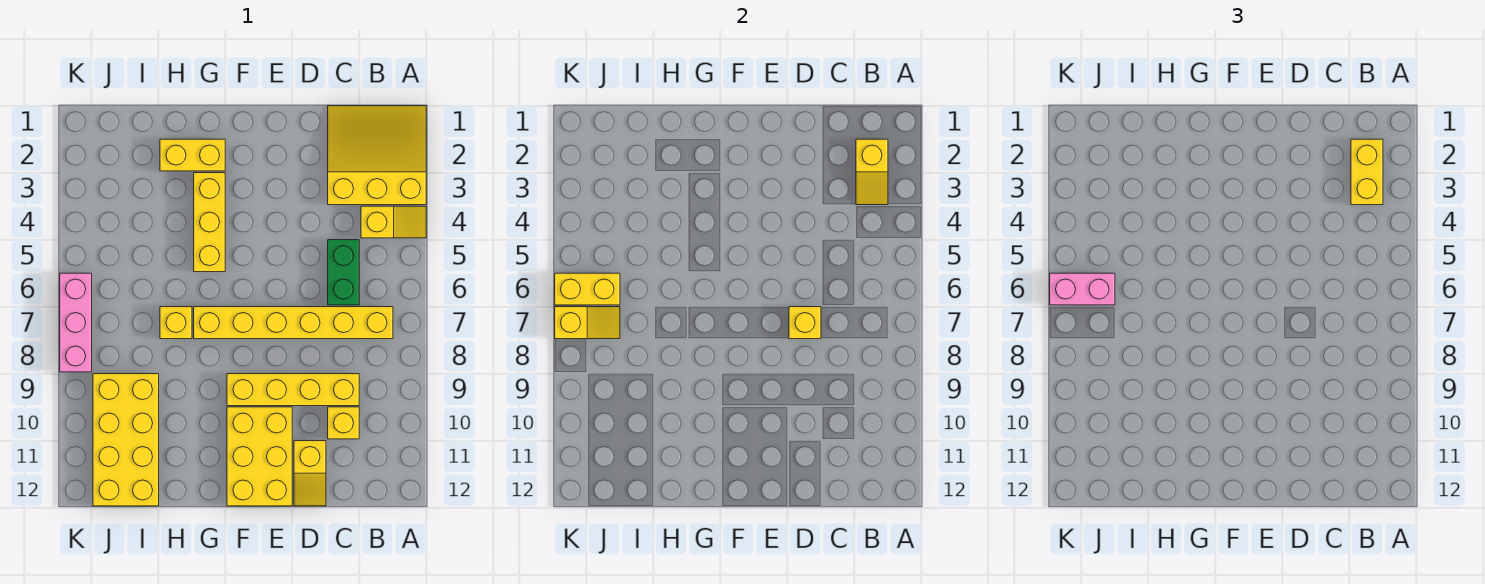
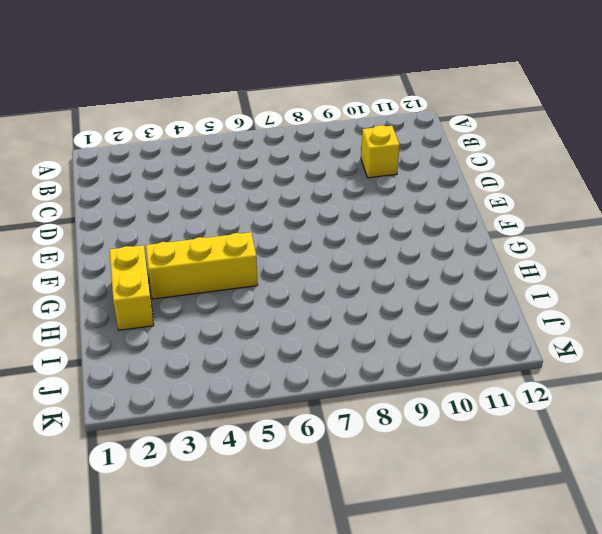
none -> yellow slope A1:C3 level 1 top 3
none -> yellow slope A4:B4 level 1 top B
none -> yellow brick B7:G7 level 1

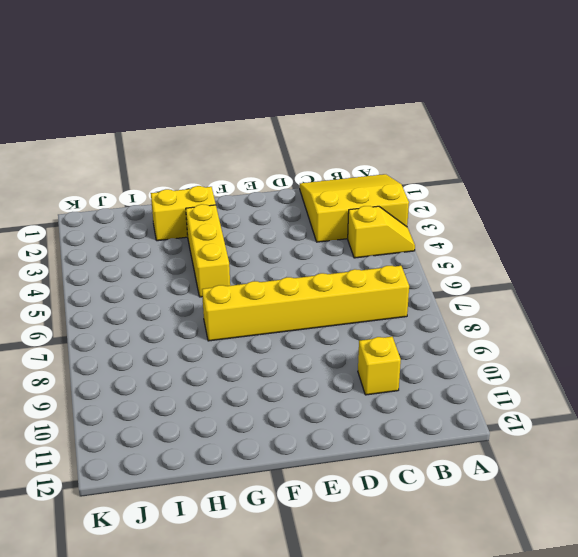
none -> green brick C5:C6 level 1
none -> yellow brick C9:F9 level 1
none -> yellow slope D11:D12 level 1 top 11

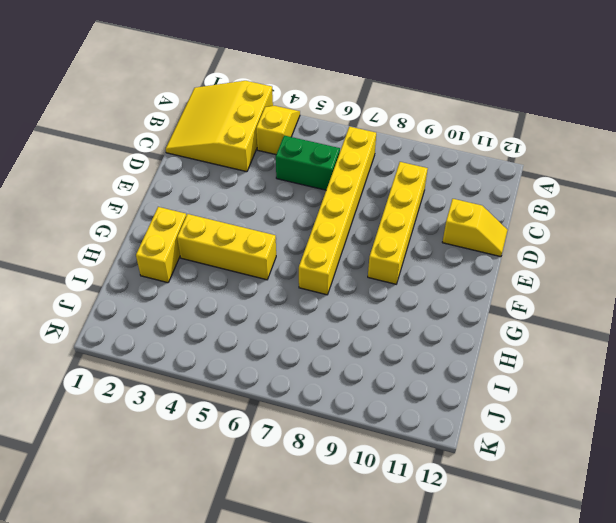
none -> yellow brick C10 level 1
none -> yellow brick E10:F12 level 1
none -> yellow brick H7 level 1

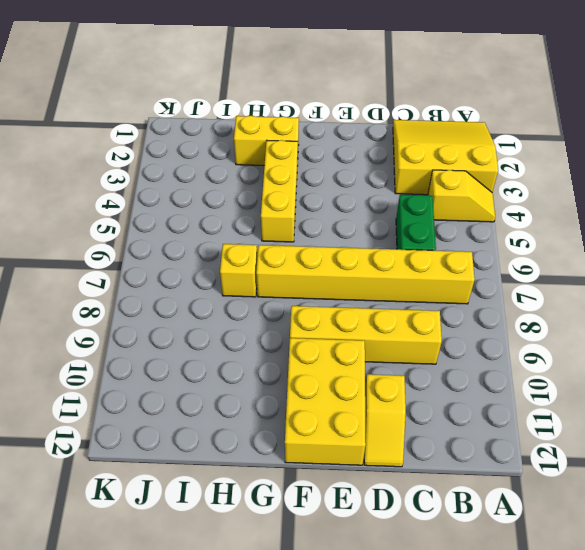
none -> yellow brick C10 level 1
none -> yellow brick I9:J12 level 1
none -> pink brick K6:K8 level 1

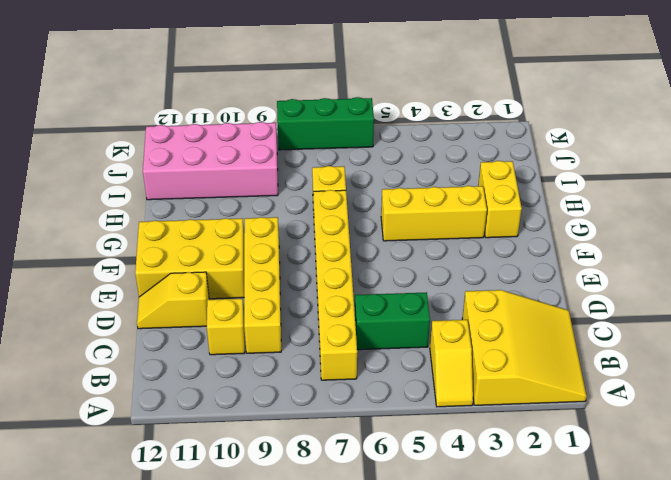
pink brick I9:J12 level 1 -> yellow brick I9:J12 level 1
green brick K6:K8 level 1 -> pink brick K6:K8 level 1
none -> yellow slope B2:B3 level 2 top 2
none -> yellow brick D7 level 2
none -> yellow brick J6:K6 level 2

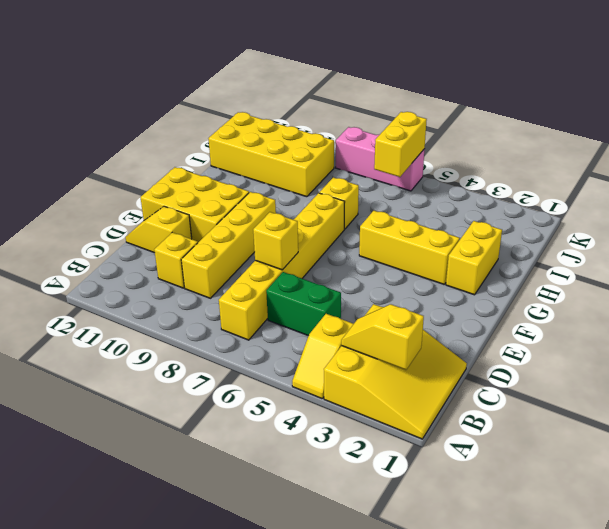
none -> yellow slope J7:K7 level 2 top K
none -> yellow brick B2:B3 level 3
none -> pink brick J6:K6 level 3

